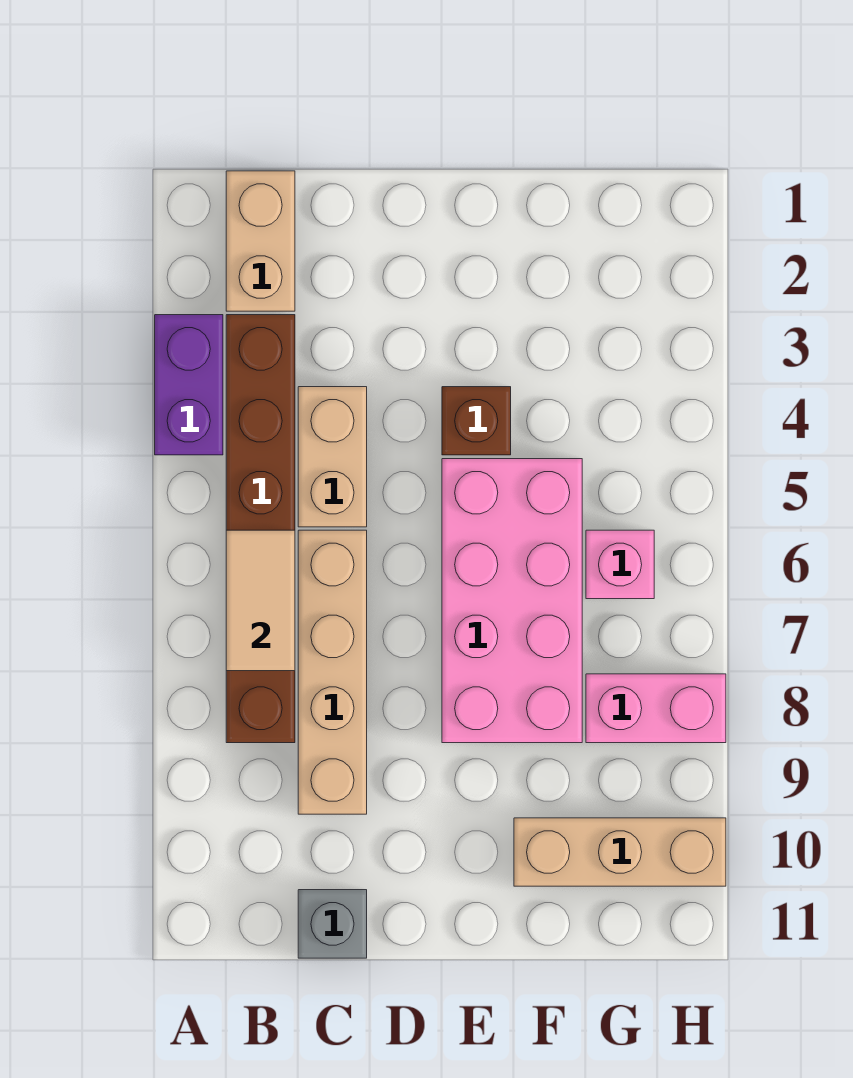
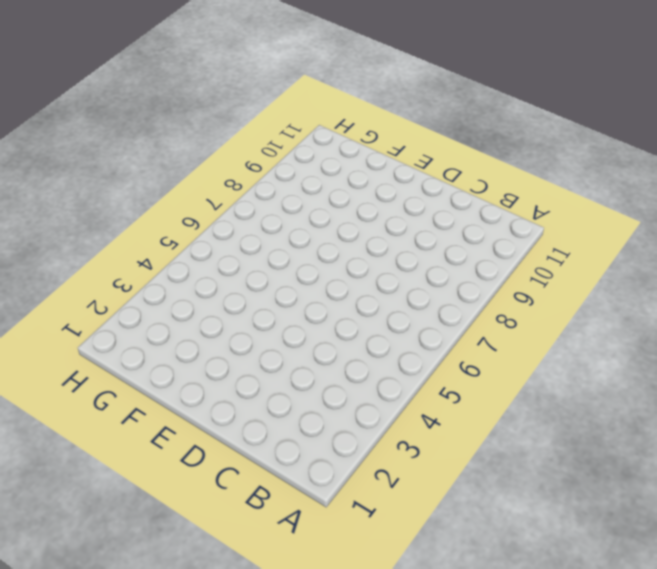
none -> purple brick A3:A4 level 1
none -> tan brick B1:B2 level 1
none -> brown brick B3:B8 level 1

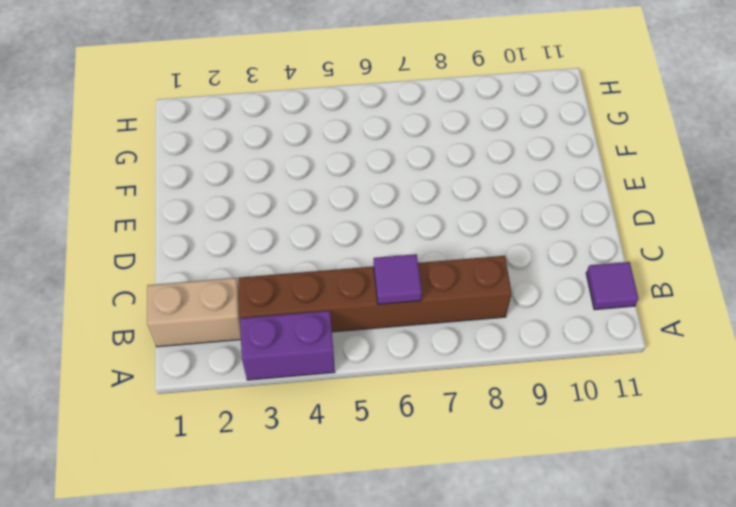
purple tile B6 level 2 -> tan tile B6:B7 level 2
purple tile B11 level 1 -> none
none -> tan brick C4:C5 level 1
none -> tan brick C6:C9 level 1
none -> grey brick C11 level 1

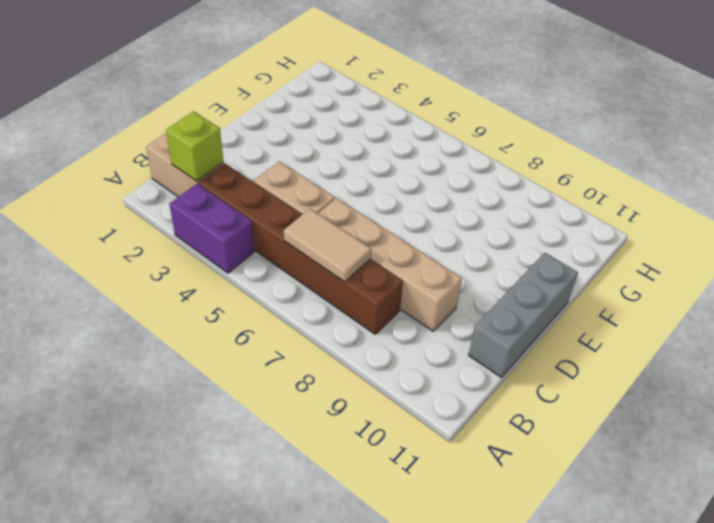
lime brick B2 level 2 -> none
grey brick C11:E11 level 1 -> grey brick C11 level 1
none -> brown brick E4 level 1
none -> pink brick E5:F8 level 1
none -> tan brick F10:H10 level 1

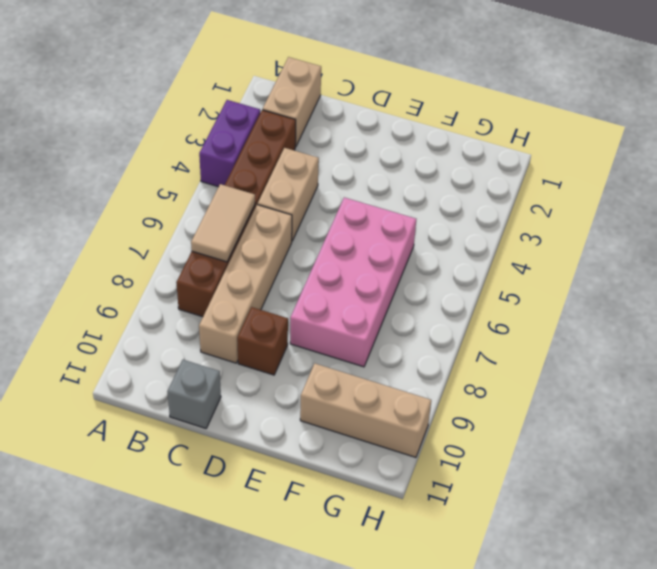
brown brick D9 level 1 -> brown brick E4 level 1
none -> pink brick G6 level 1
none -> pink brick G8:H8 level 1

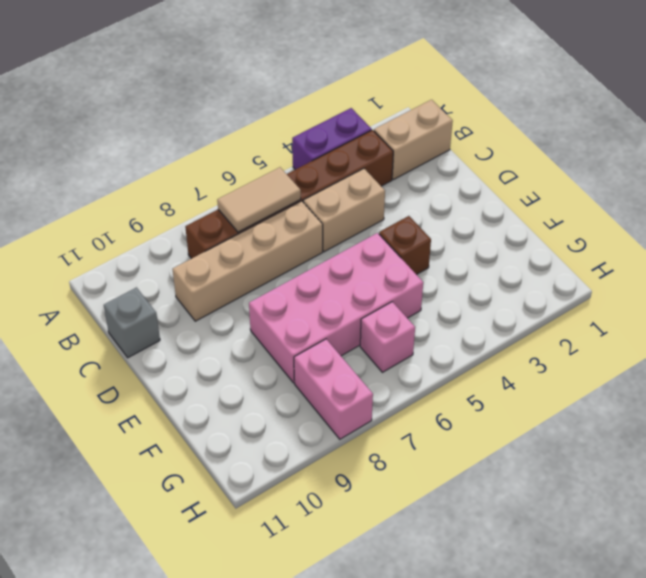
none -> tan brick F10:H10 level 1

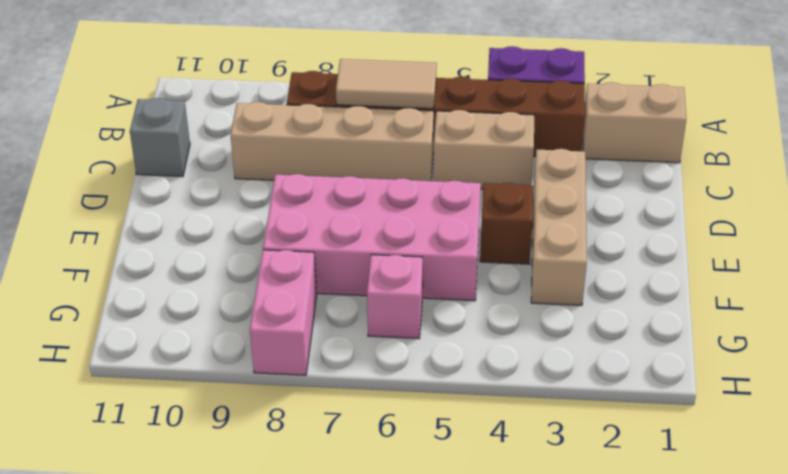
tan brick D3:F3 level 1 -> tan brick F10:H10 level 1

